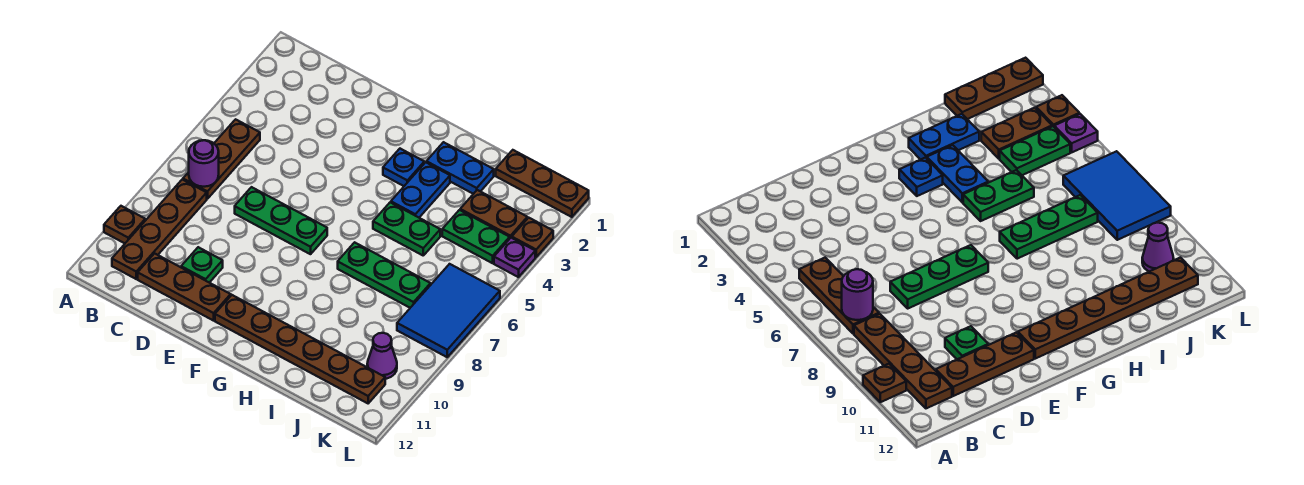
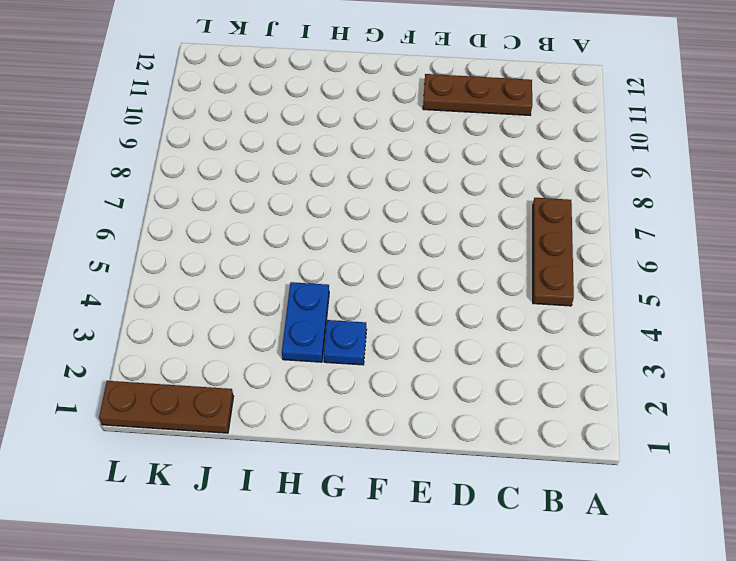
none -> brown plate A10 level 1
none -> brown plate B8:B11 level 1
none -> green plate D7:F7 level 1

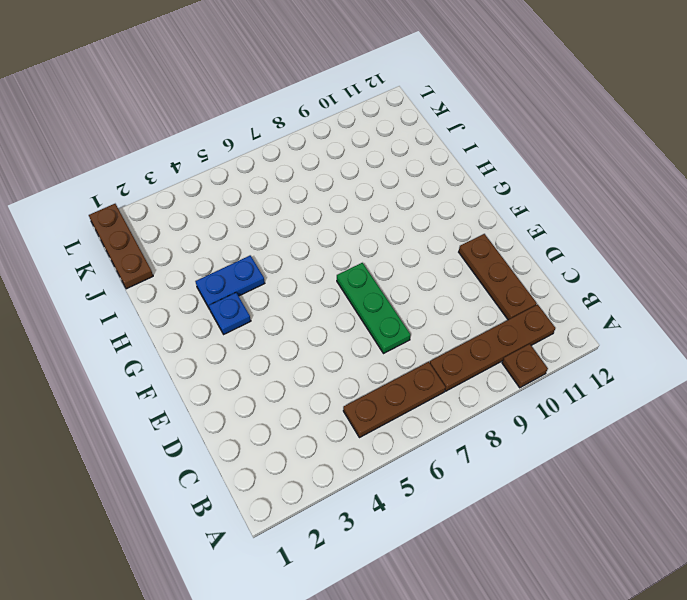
none -> green plate D10 level 1
none -> brown plate F11:K11 level 1
none -> blue plate H2:I2 level 1

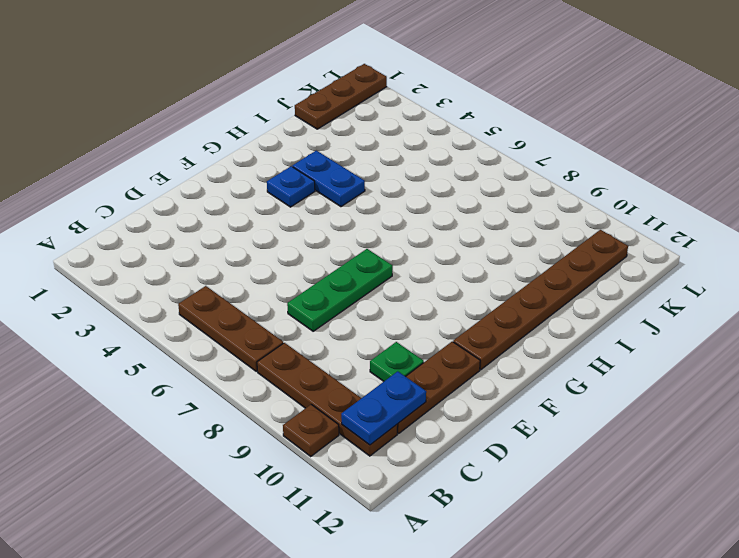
blue plate B11:C11 level 2 -> blue plate H2:I2 level 1
none -> green plate H5:I5 level 1
none -> green plate H7:J7 level 1
none -> brown plate J3:K3 level 1

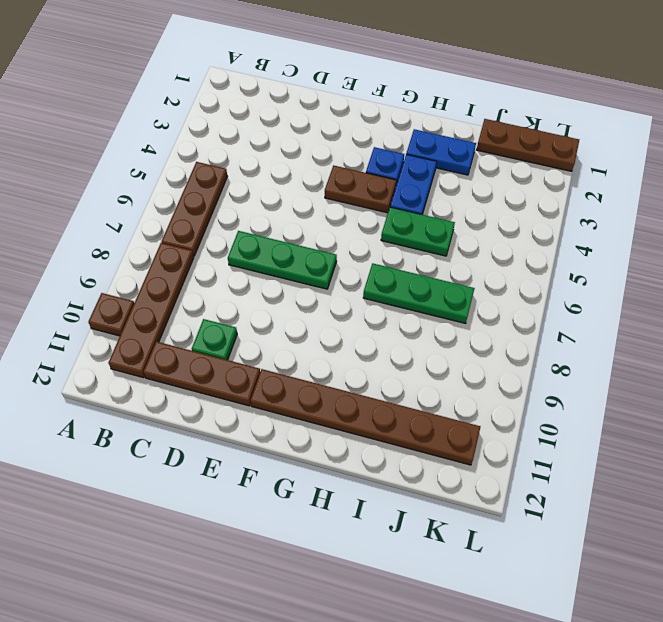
brown plate F4:G4 level 1 -> brown plate J3:K3 level 1
none -> green plate J4:K4 level 1
none -> blue tile K6:L8 level 1
none -> purple cone K10 level 1

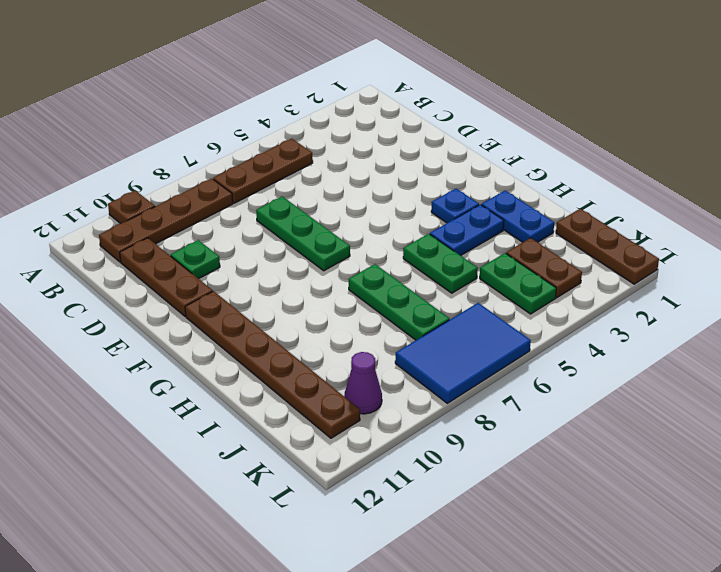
none -> brown plate L3 level 1
none -> purple plate L4 level 1
none -> purple round brick B7 level 2

